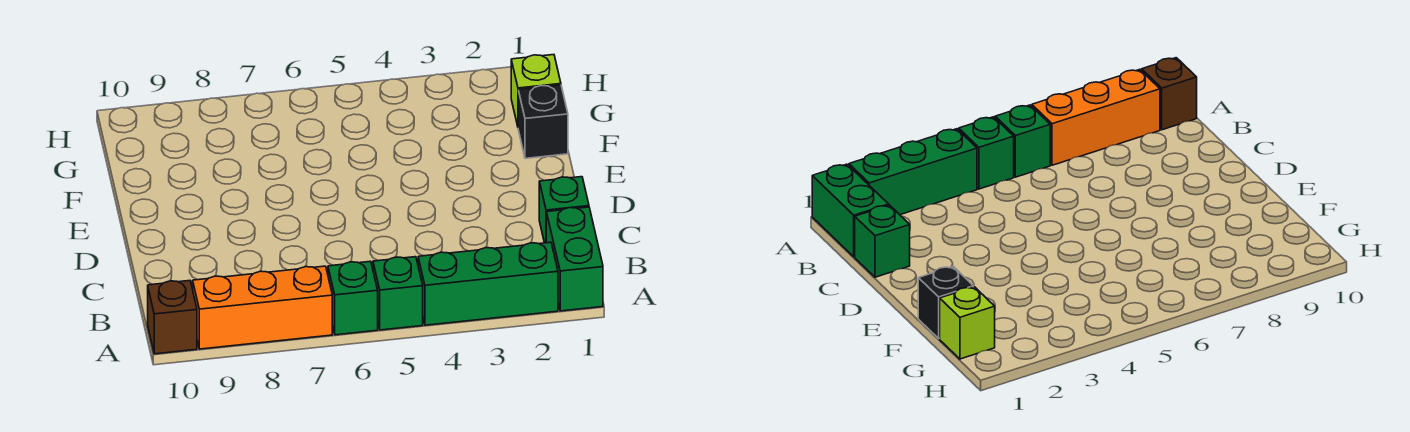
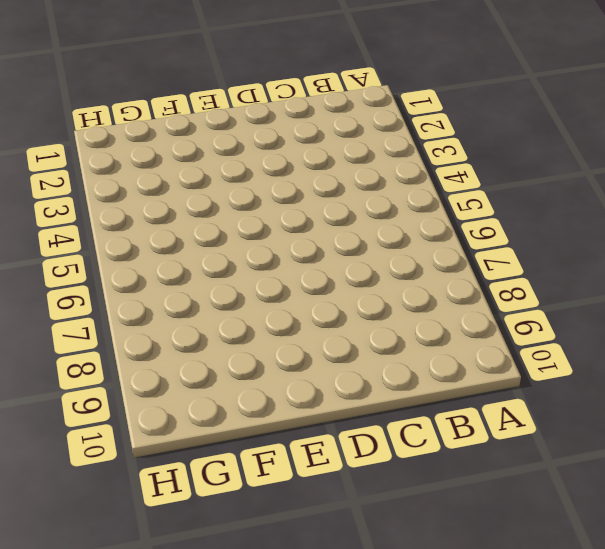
none -> green brick A1:B1 level 1
none -> green brick A2:A4 level 1

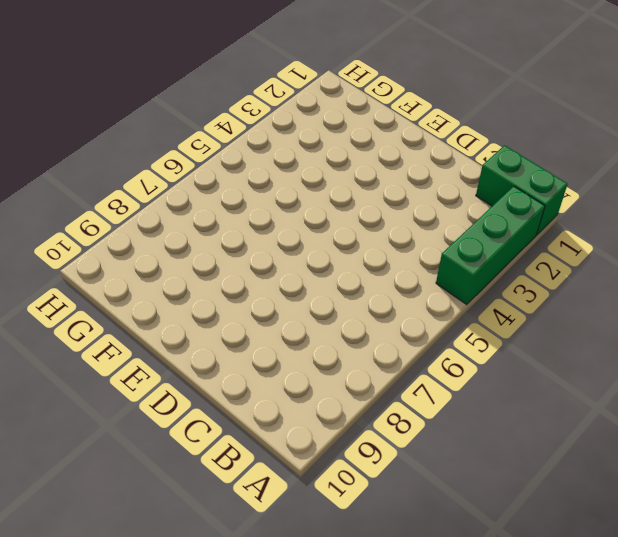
none -> green brick A5 level 1
none -> green brick A6 level 1

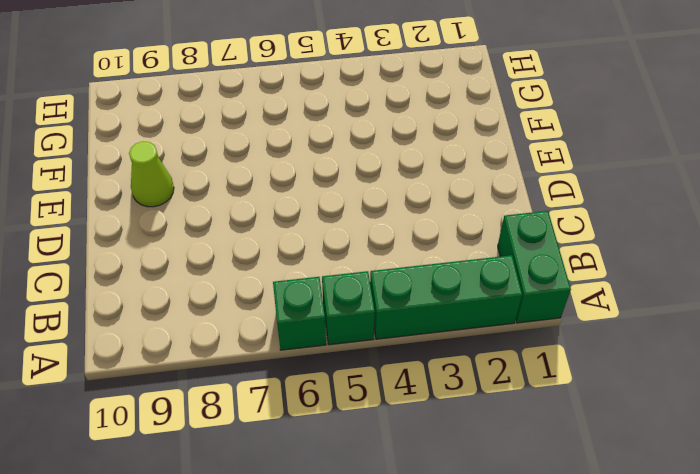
lime cone E9 level 1 -> none
none -> orange brick A7:A9 level 1
none -> brown brick A10 level 1

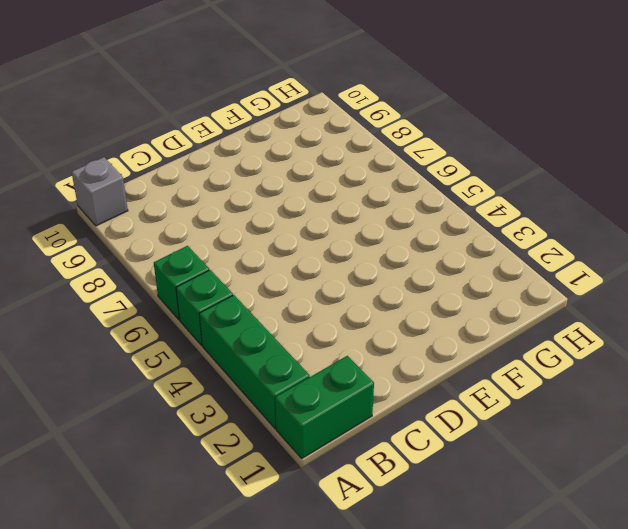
grey brick A10 level 1 -> brown brick A10 level 1
none -> orange brick A7:A9 level 1
none -> green brick C1 level 1

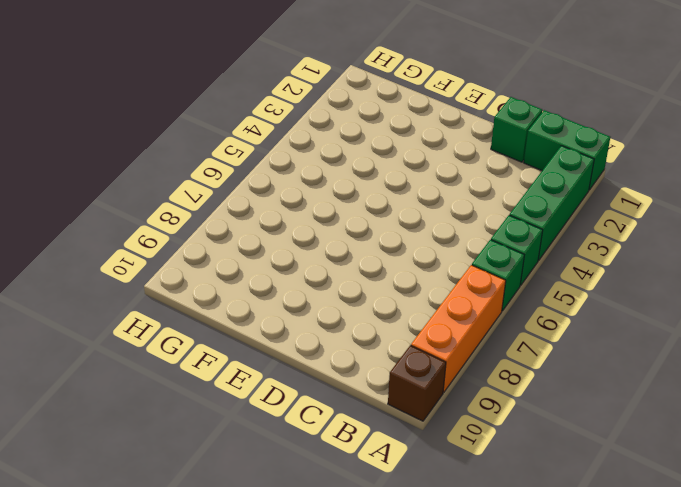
none -> black brick F1 level 1
none -> lime brick G1 level 1

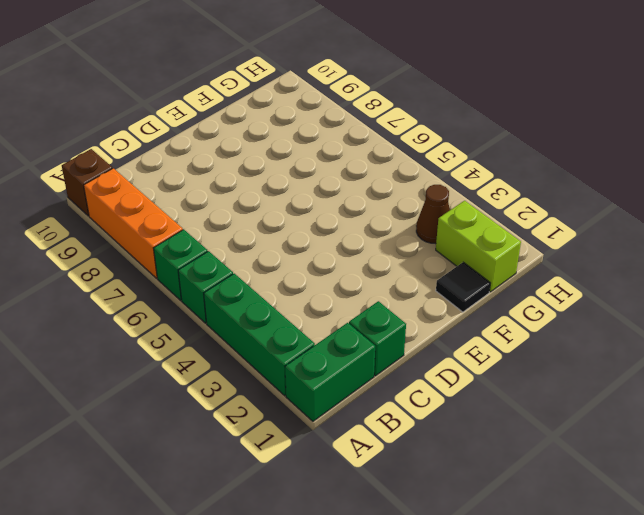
black tile F1 level 1 -> black brick F1 level 1
lime brick G1:G2 level 1 -> lime brick G1 level 1
brown cone G3 level 1 -> none

